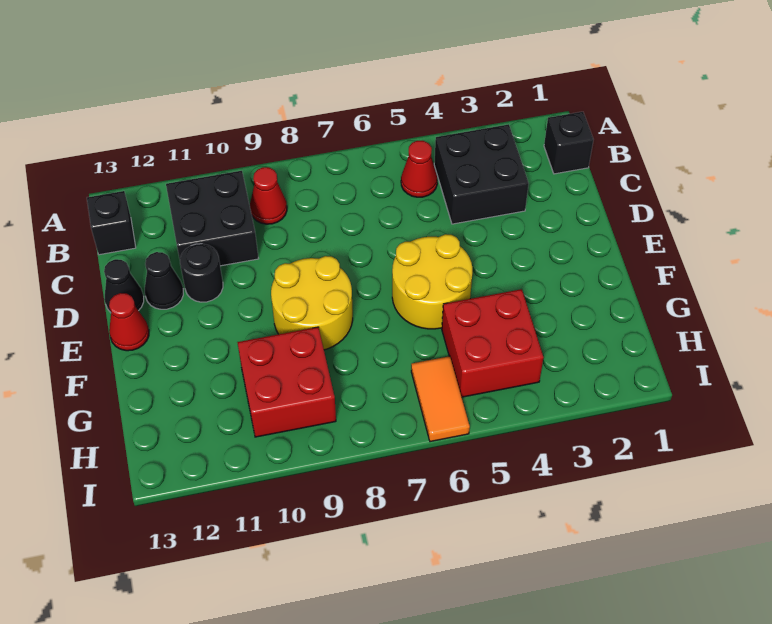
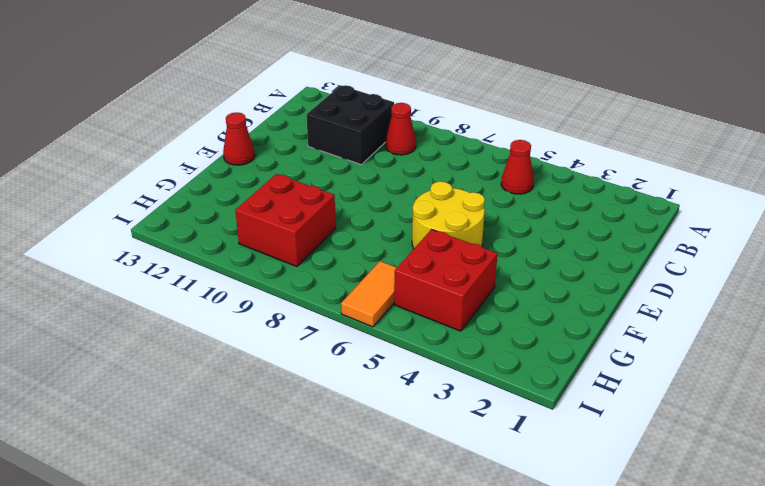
none -> black brick B1 level 1
none -> black brick B3:C4 level 1
none -> black brick B13 level 1

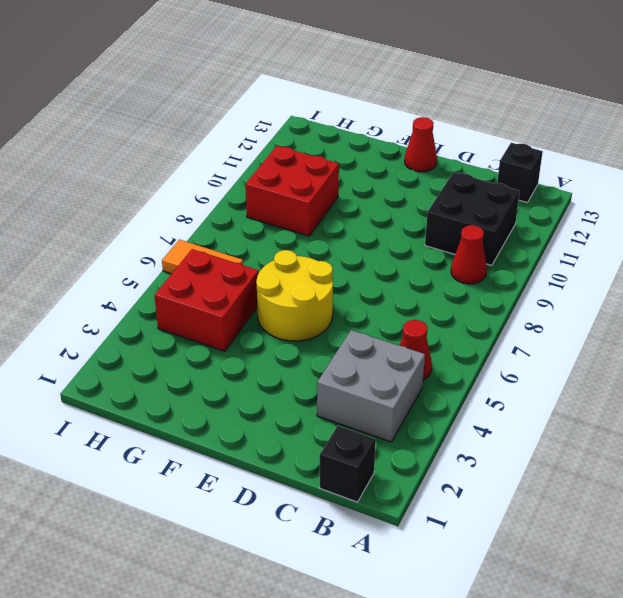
grey brick B3:C4 level 1 -> black brick B3:C4 level 1
none -> black round brick D11 level 1
none -> black cone D12 level 1
none -> black cone D13 level 1

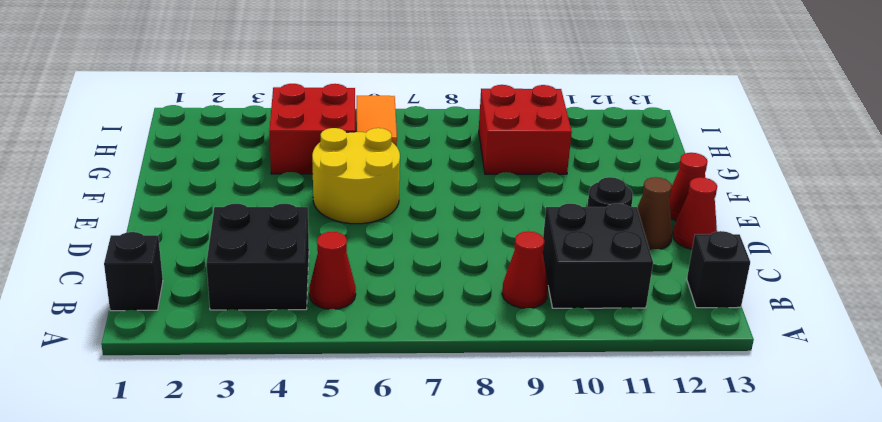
brown cone D12 level 1 -> black cone D12 level 1
red cone D13 level 1 -> black cone D13 level 1
none -> yellow round brick E8:F9 level 1

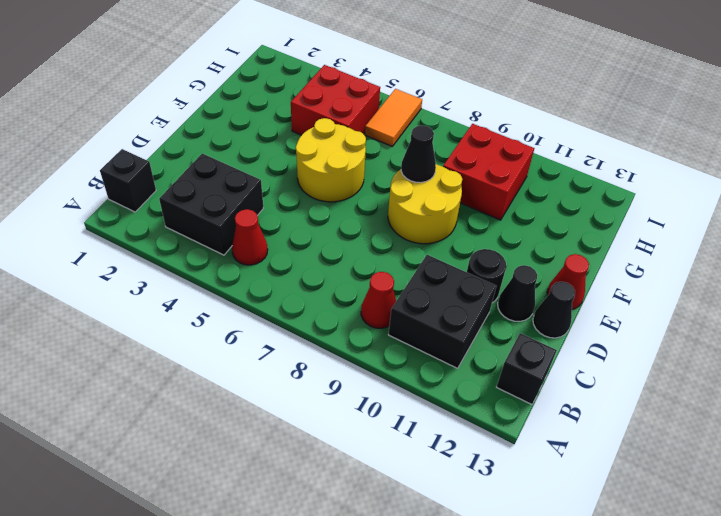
black cone F8 level 2 -> none

